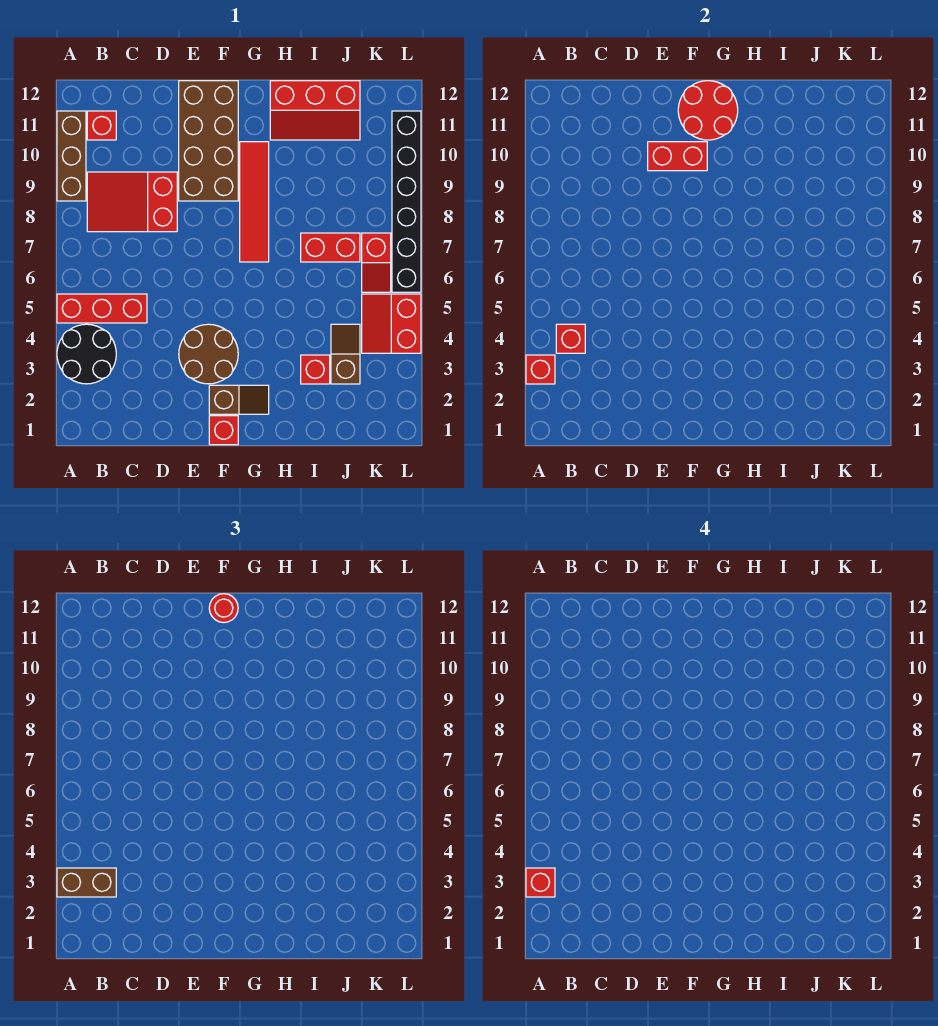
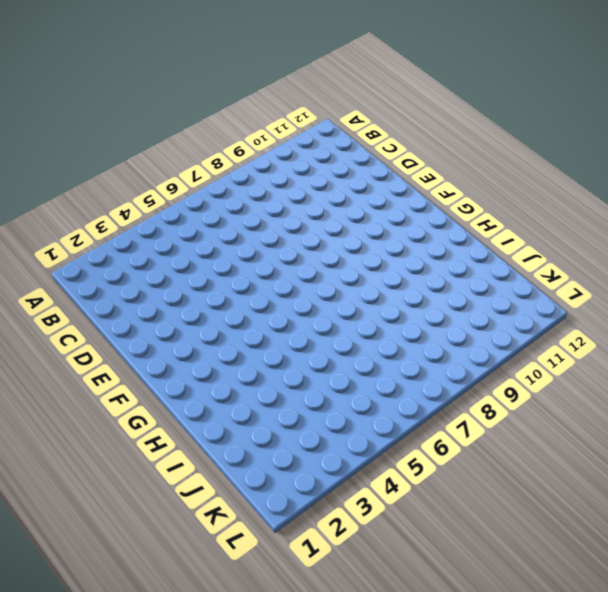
none -> black round brick A3:B4 level 1
none -> red brick A5:C5 level 1
none -> brown brick A9:A11 level 1

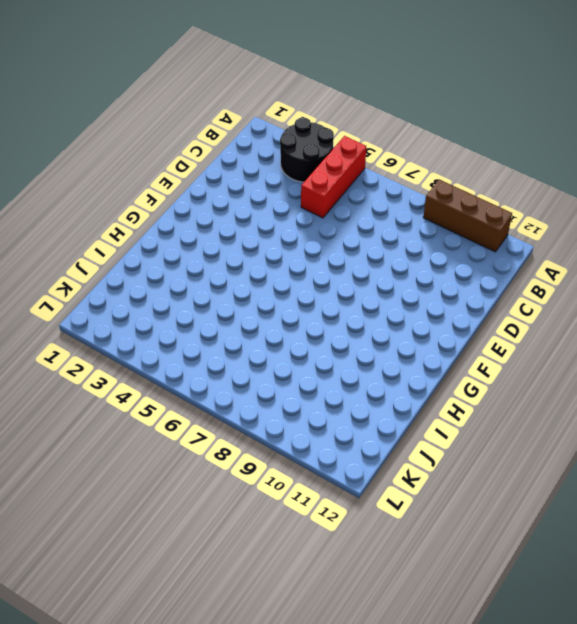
none -> red slope B8:D9 level 1 top D
none -> red brick B11 level 1
none -> brown round brick E3:F4 level 1

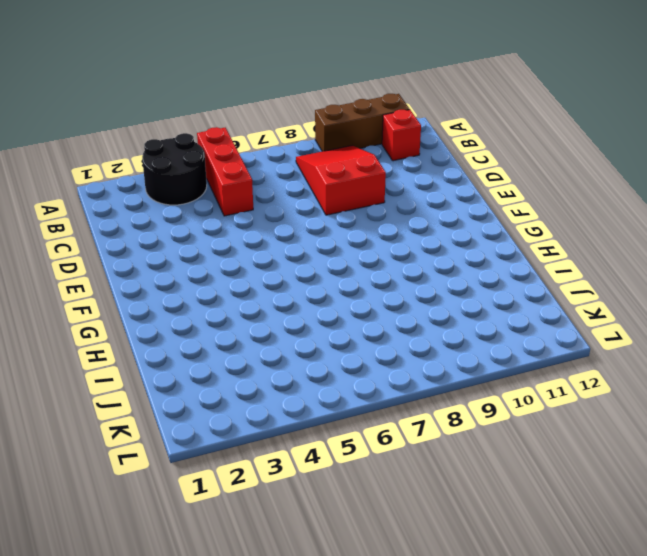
none -> brown round brick E3:F4 level 1
none -> brown brick E9:F12 level 1
none -> red brick F1 level 1

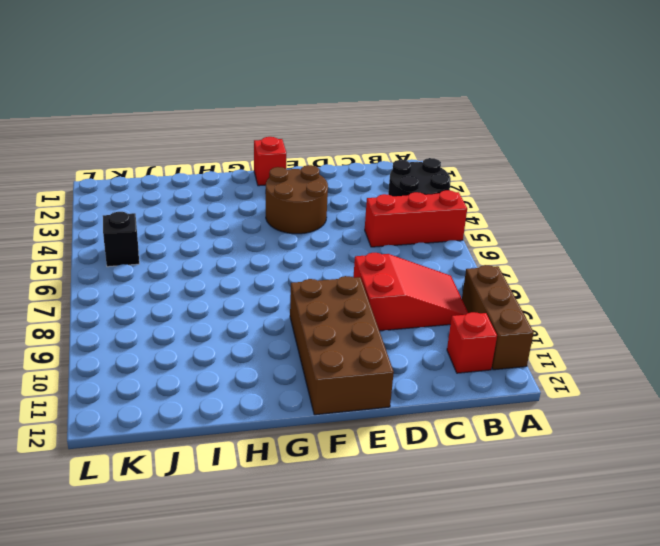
black brick K5 level 1 -> red slope K4:L5 level 1 top L
none -> brown slope F2:G2 level 1 top F
none -> red tile G7:G10 level 1
none -> red slope H11:J12 level 1 top 12

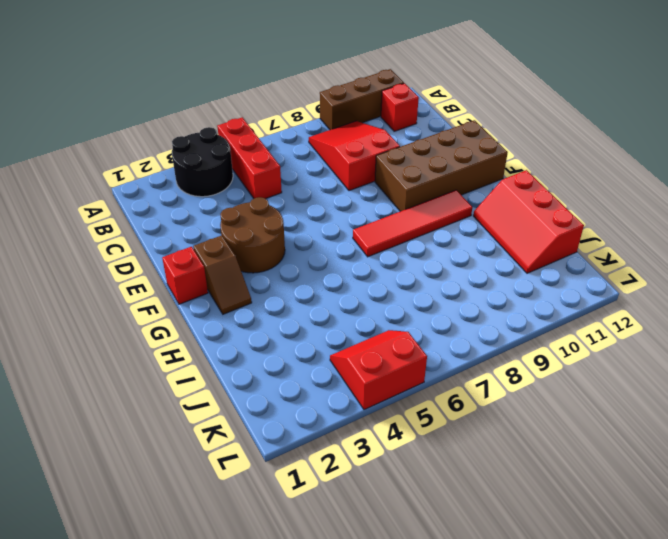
none -> red brick I3 level 1
none -> red brick I7:J7 level 1
none -> brown slope J3:J4 level 1 top 3

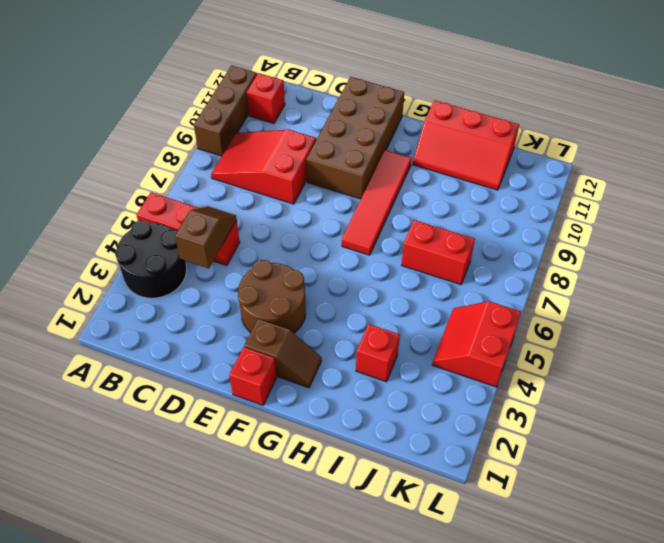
brown slope C4:C5 level 2 top 4 -> brown slope J3:J4 level 1 top 3
none -> red slope K6:K7 level 1 top 7
none -> black brick L6:L11 level 1
none -> red brick A3 level 2

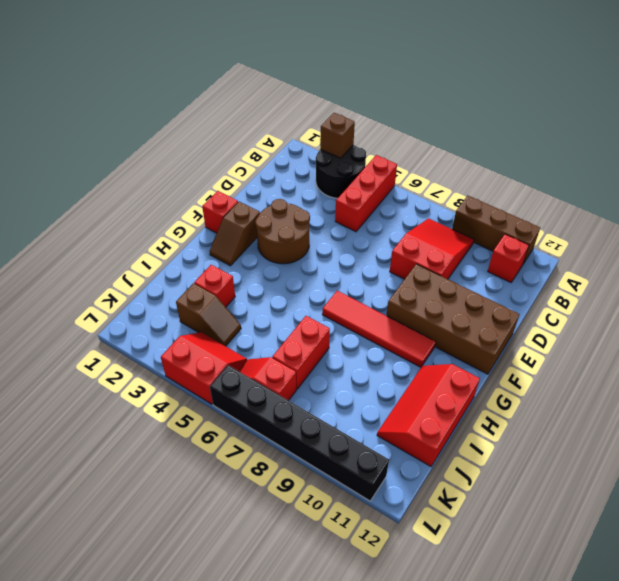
brown brick A3 level 2 -> red brick A3 level 2
none -> red brick B4 level 2
none -> red brick E10:F10 level 2
none -> red round brick F11:G12 level 2

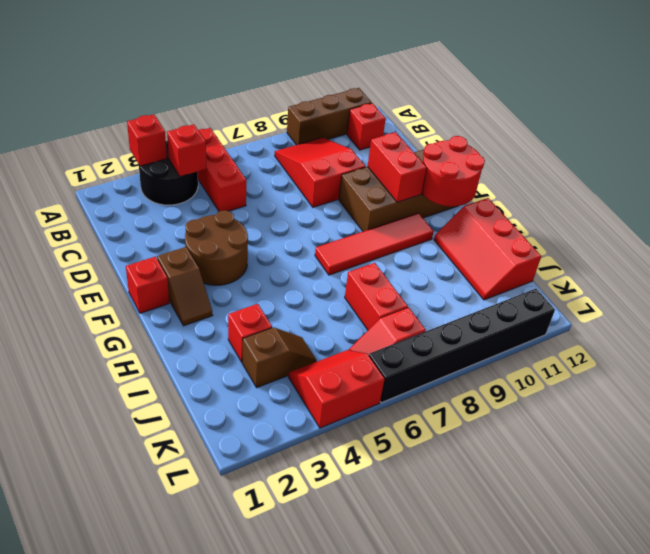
none -> brown brick A3:B3 level 3
none -> red round brick F12 level 3
none -> red brick A3 level 4

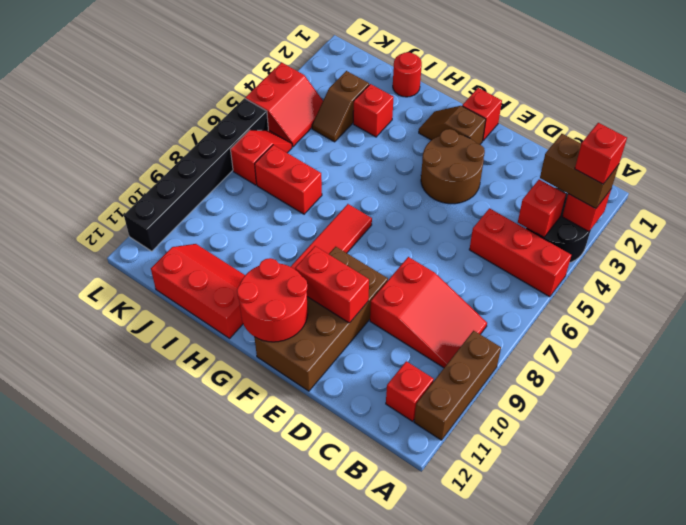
red round brick I1 level 1 -> red round brick F12 level 3

